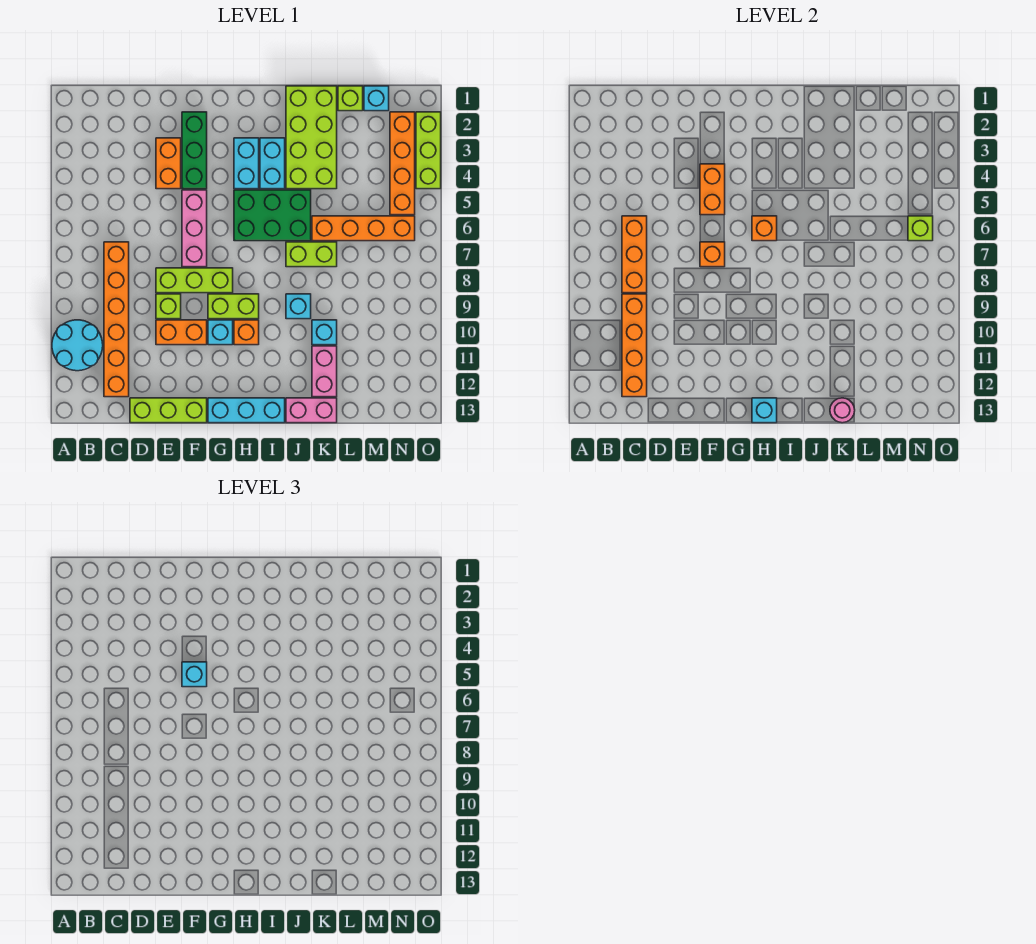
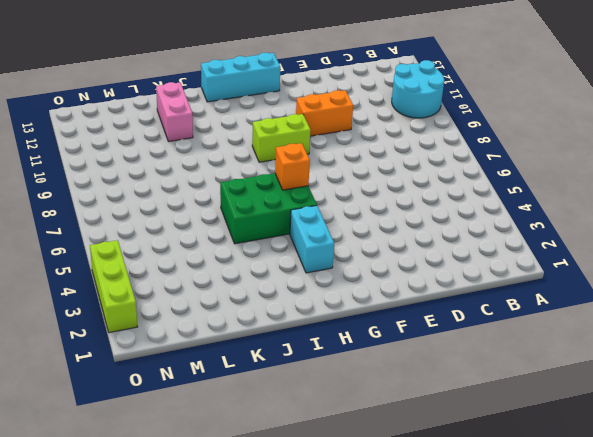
none -> orange brick C7:C12 level 1
none -> lime brick D13:F13 level 1
none -> orange brick E3:E4 level 1
none -> lime brick E8:G8 level 1

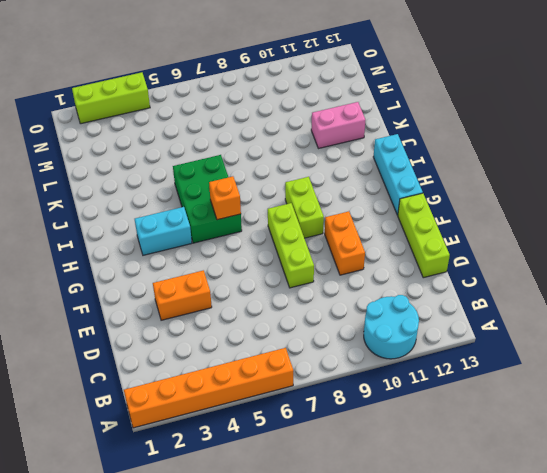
orange brick A1:A6 level 1 -> orange brick C7:C12 level 1
none -> lime brick E9 level 1
none -> green brick F2:F4 level 1
none -> pink brick F5:F7 level 1
none -> cyan brick G10 level 1

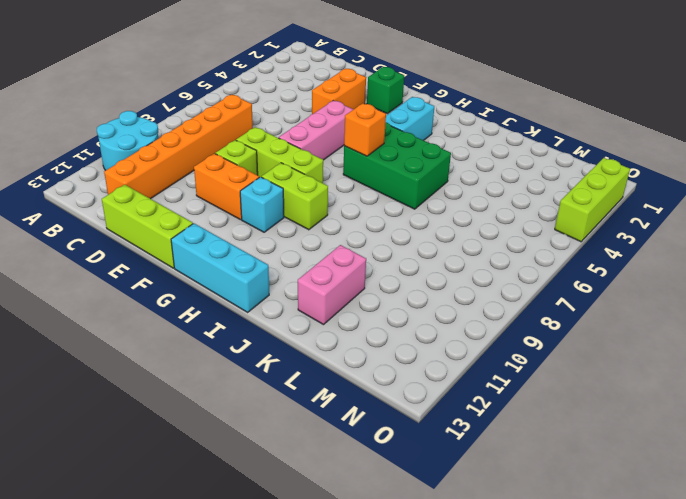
green brick F2 level 1 -> green brick F2:F4 level 1
none -> orange brick H10 level 1
none -> cyan brick I3:I4 level 1
none -> lime brick J1:K4 level 1
none -> lime brick J7:K7 level 1

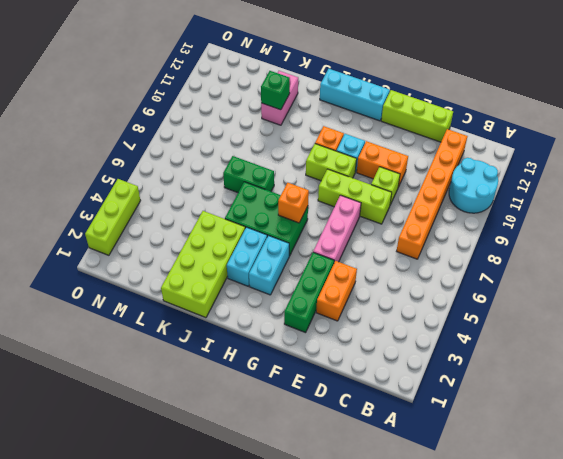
green brick J7:K7 level 1 -> lime brick J7:K7 level 1
green brick K11 level 2 -> none
none -> cyan brick J9 level 1
none -> pink brick J13:K13 level 1
none -> orange brick K6:N6 level 1
none -> cyan brick K10 level 1

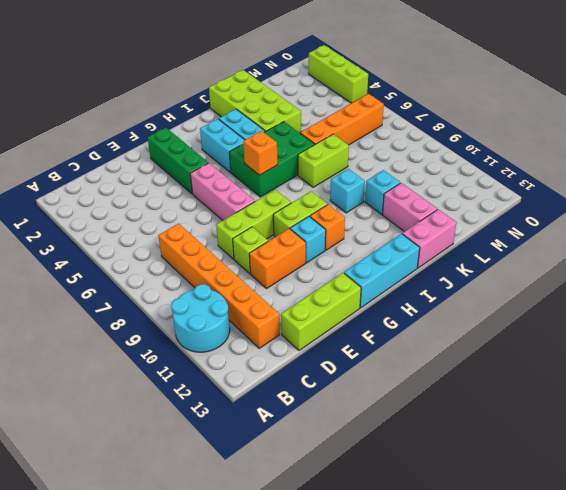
none -> orange brick E3:E4 level 1
none -> lime brick L1 level 1
none -> cyan brick M1 level 1
none -> orange brick N2:N5 level 1

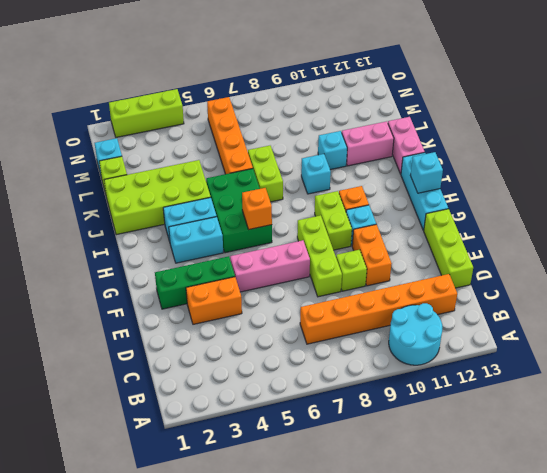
none -> orange brick N2:N5 level 1
none -> orange brick C6:C8 level 2
none -> orange brick C9:C12 level 2
none -> orange brick F4:F5 level 2

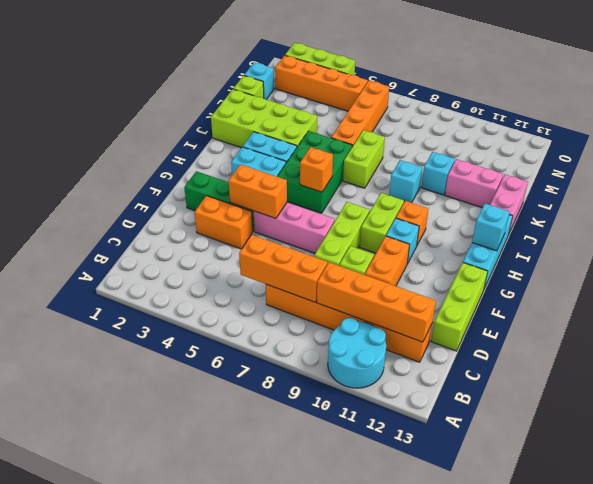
none -> orange brick F7 level 2
none -> pink round brick K13 level 2
none -> lime brick N6 level 2
none -> cyan brick F5 level 3

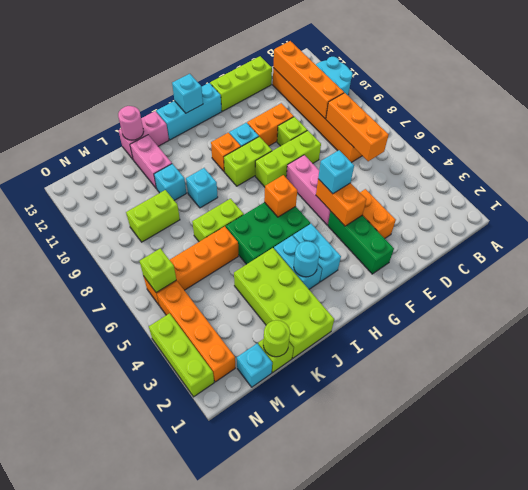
cyan round brick I3 level 2 -> none
lime round brick L1 level 2 -> none
lime brick L9:M9 level 1 -> none
none -> orange brick F7 level 2

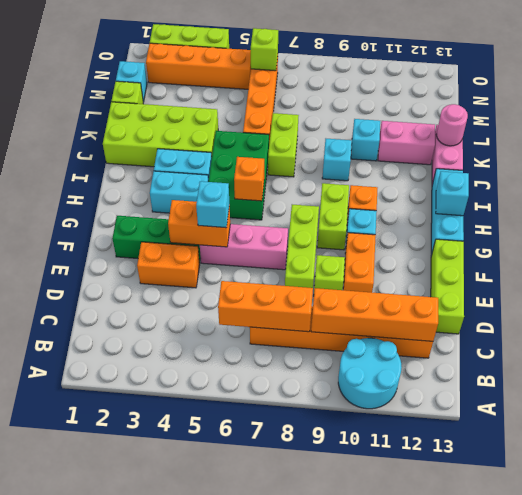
none -> orange brick F7 level 2

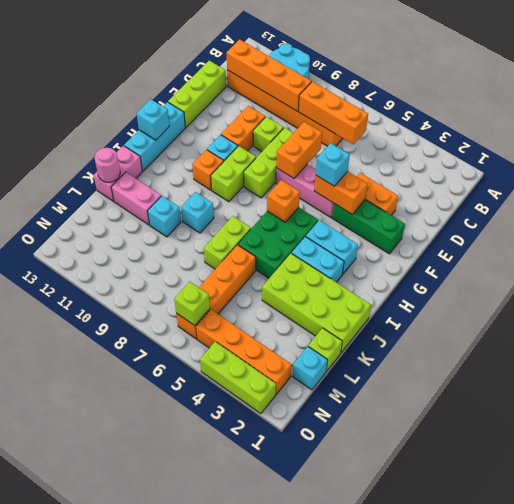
orange brick E7:F7 level 2 -> orange brick F7 level 2

